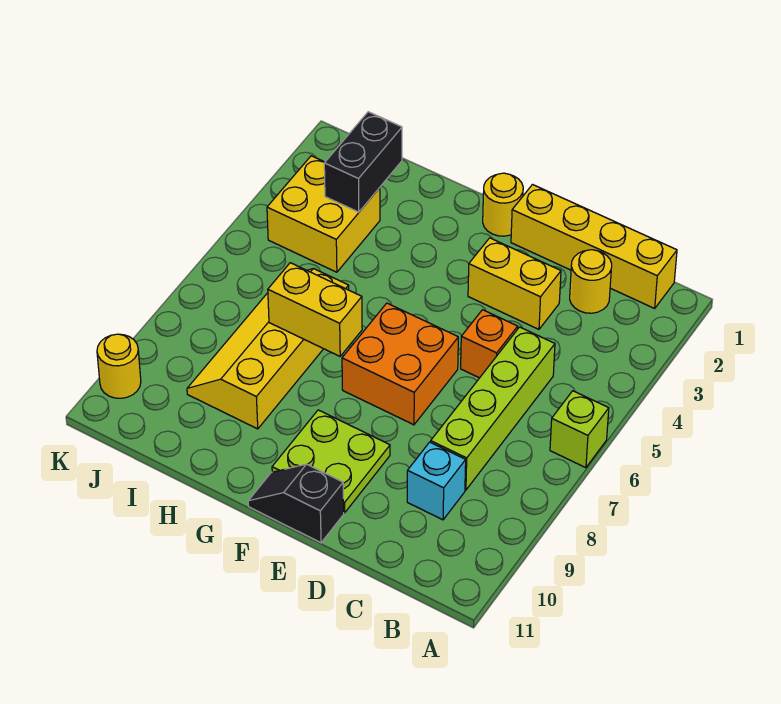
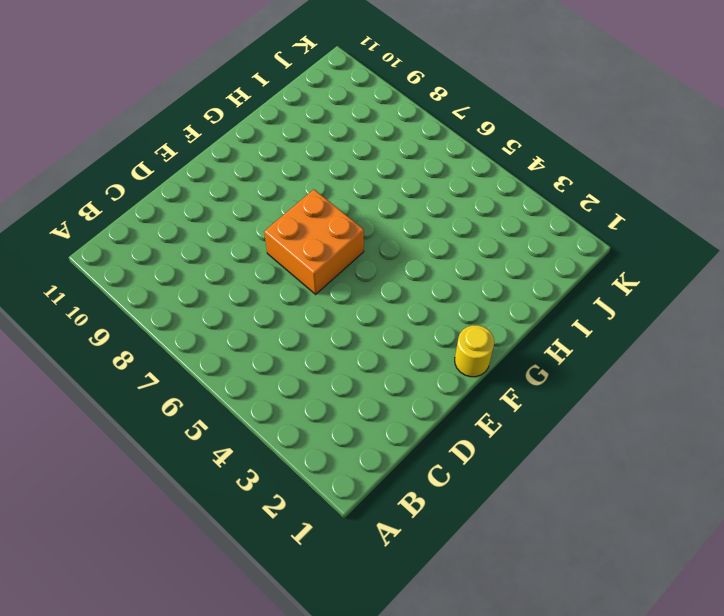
none -> lime brick A6 level 1
none -> yellow brick B1:E1 level 1
none -> yellow round brick C2 level 1

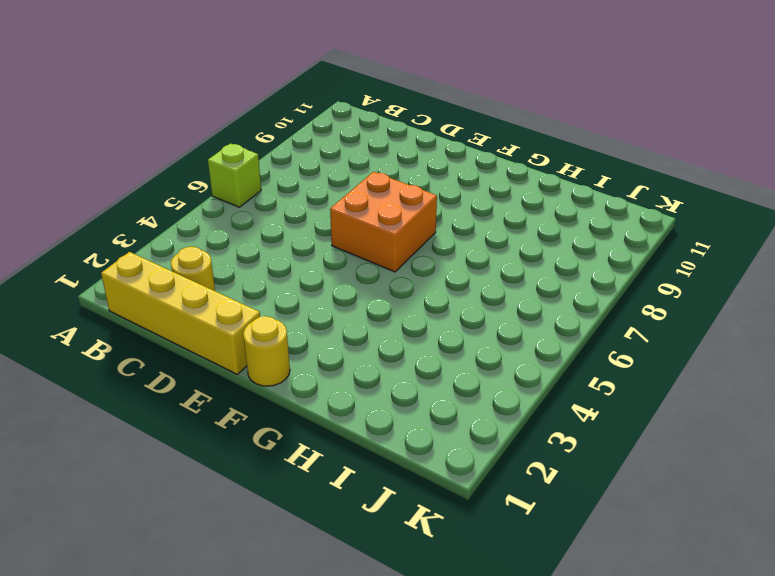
none -> lime brick C5:C8 level 1
none -> cyan brick C9 level 1
none -> yellow brick D3:E3 level 1

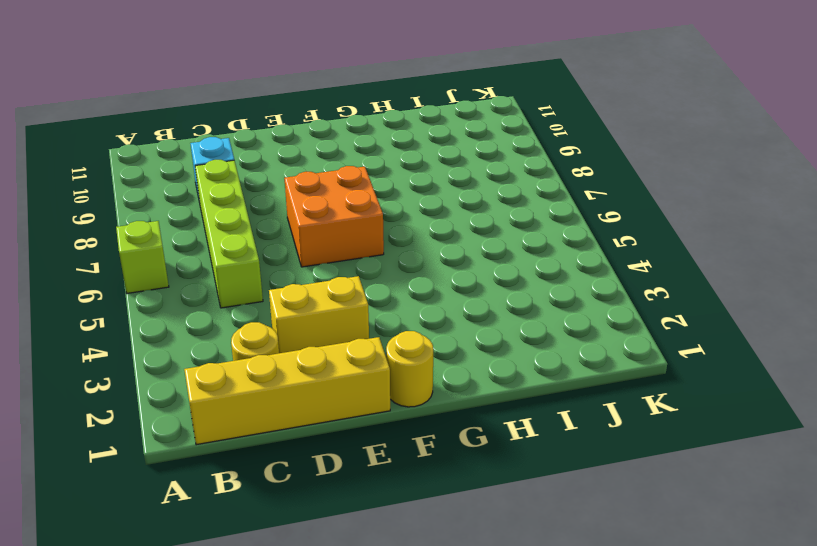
none -> orange brick D5 level 1
none -> lime plate E9:F10 level 1
none -> black slope E11:F11 level 1 top E

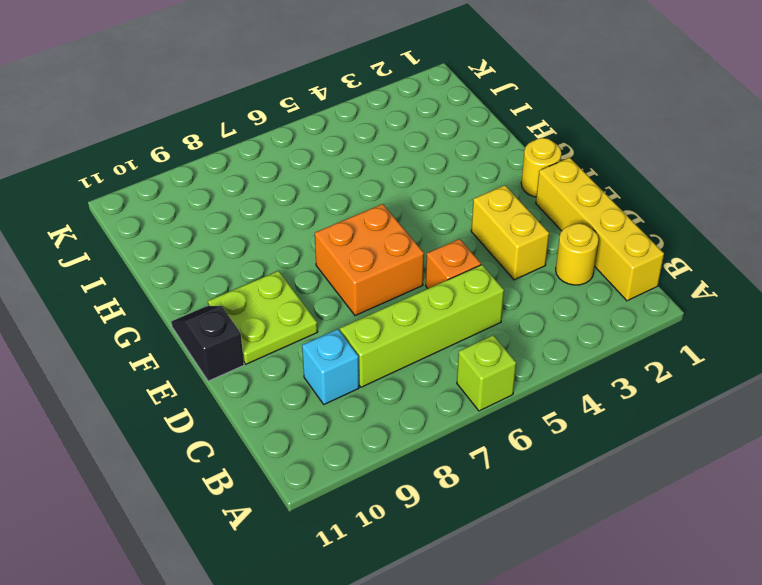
none -> yellow slope H6:I9 level 1 top H
none -> yellow brick I3:J4 level 1
none -> yellow round brick K10 level 1

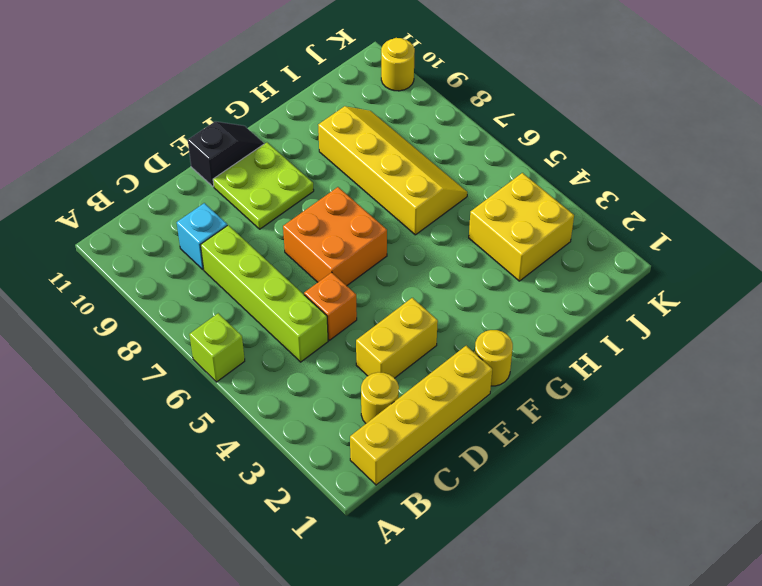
none -> yellow brick G7:H7 level 2
none -> black brick I2:I3 level 2

